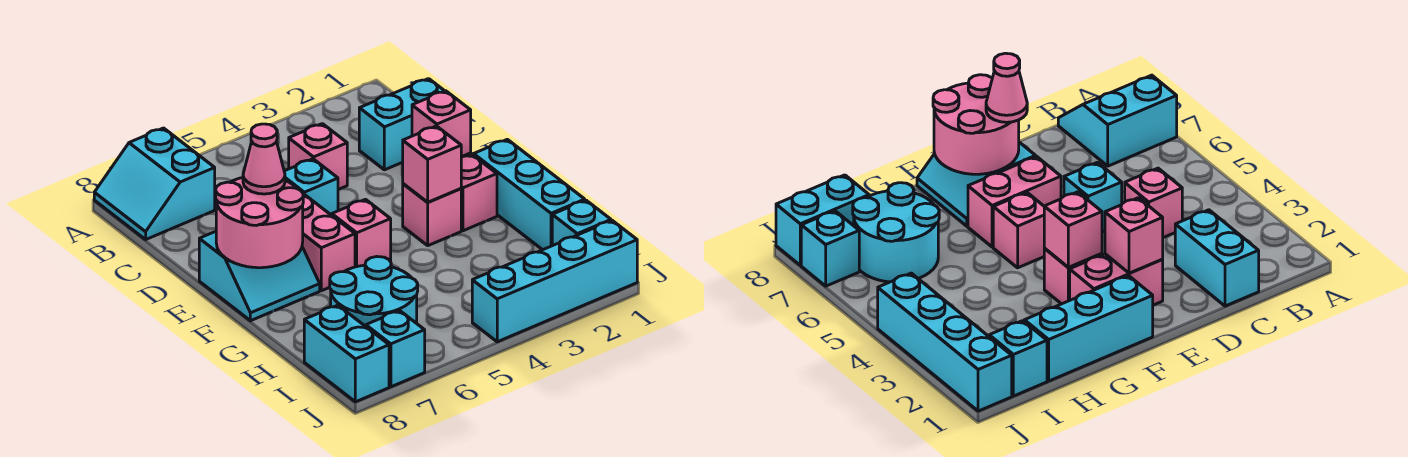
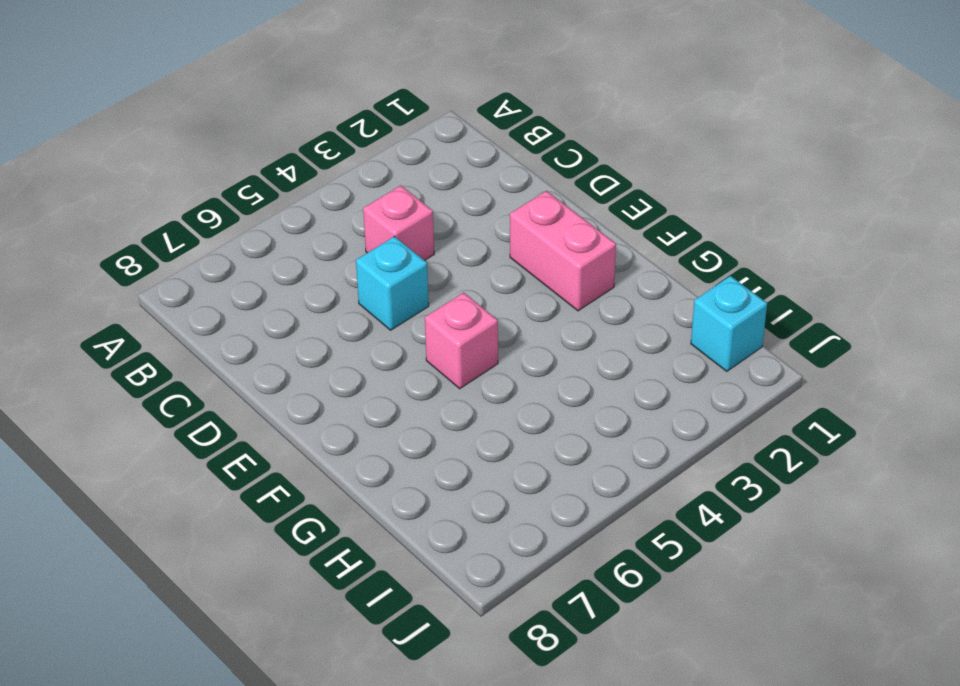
none -> cyan slope A7:B8 level 1 top 7
none -> cyan brick C1:C2 level 1
none -> pink brick E6:F6 level 1

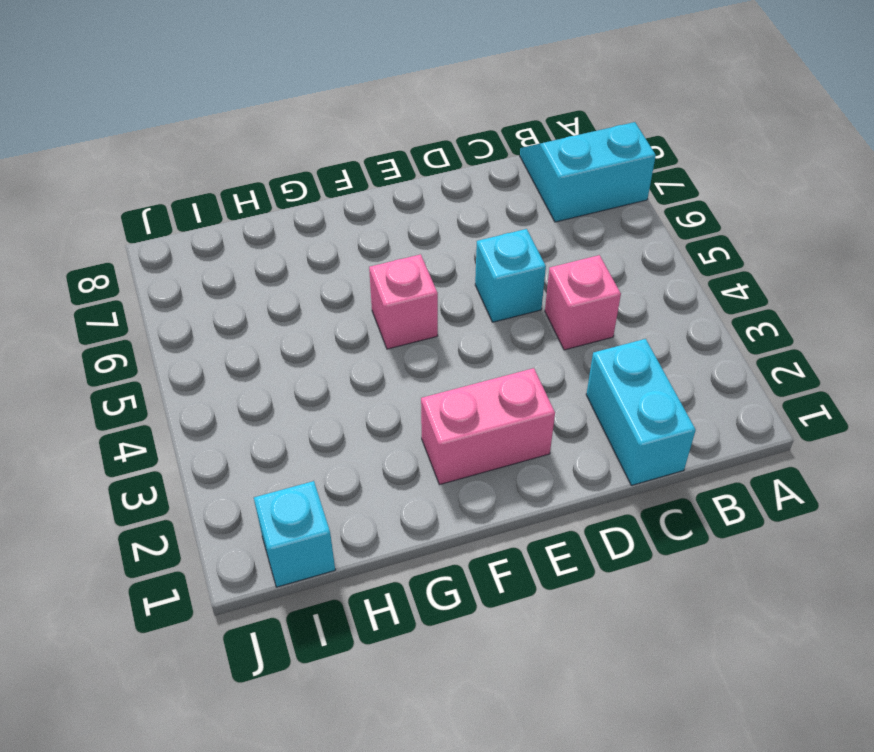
none -> pink brick E6:F6 level 1
none -> cyan slope E7:F8 level 1 top E
none -> cyan brick F1:H1 level 1

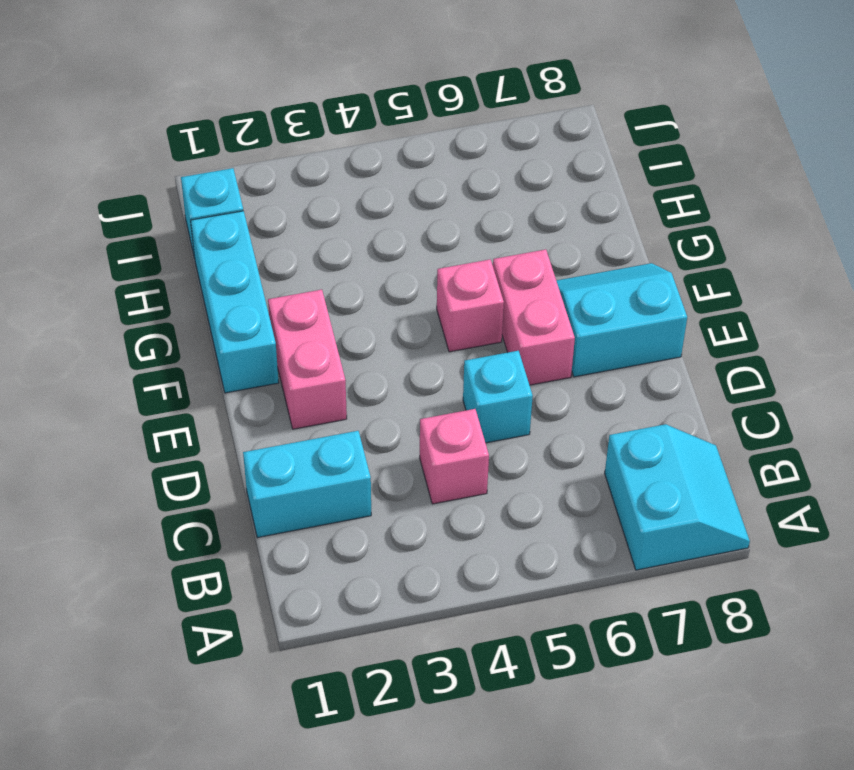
none -> pink brick F3 level 1
none -> cyan round brick H6:I7 level 1
none -> cyan brick I8:J8 level 1

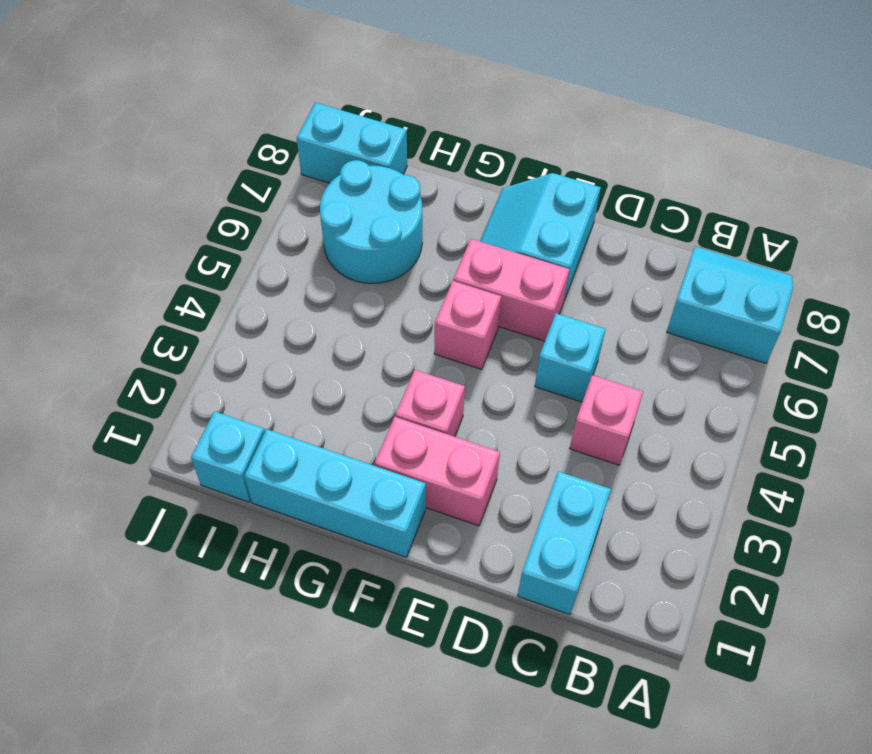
none -> cyan brick J1:J4 level 1
none -> cyan brick J7 level 1
none -> pink brick E2 level 2

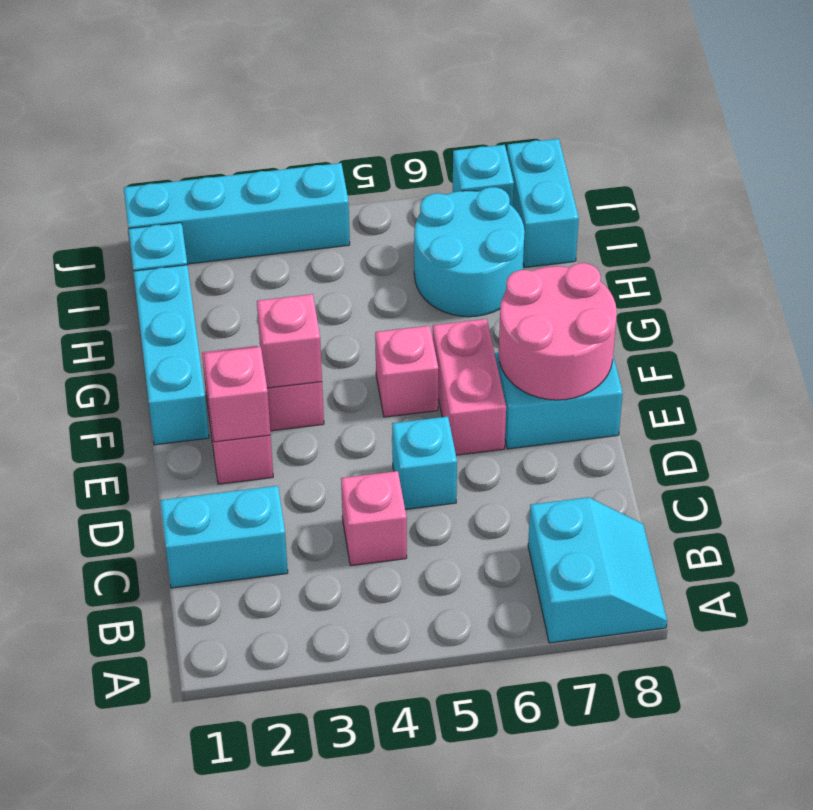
none -> pink cone E7 level 3

